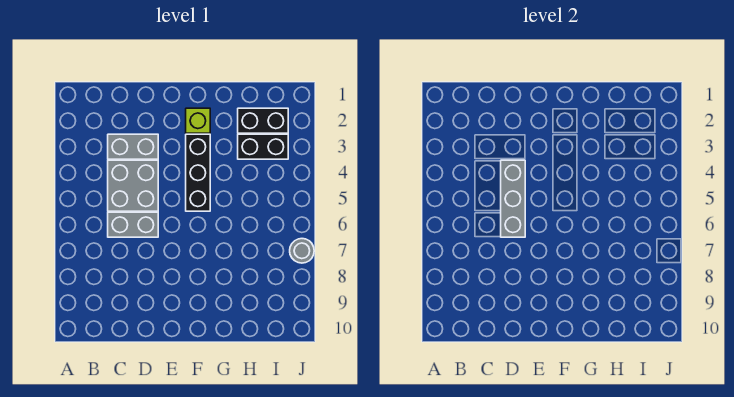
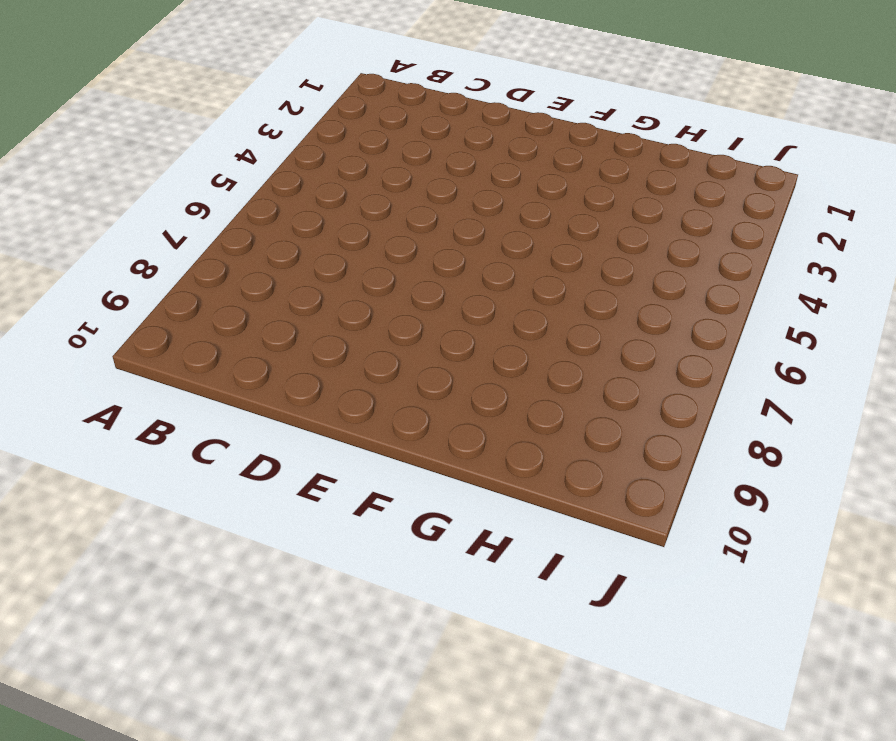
none -> grey brick C3:D3 level 1
none -> grey brick C4:D5 level 1

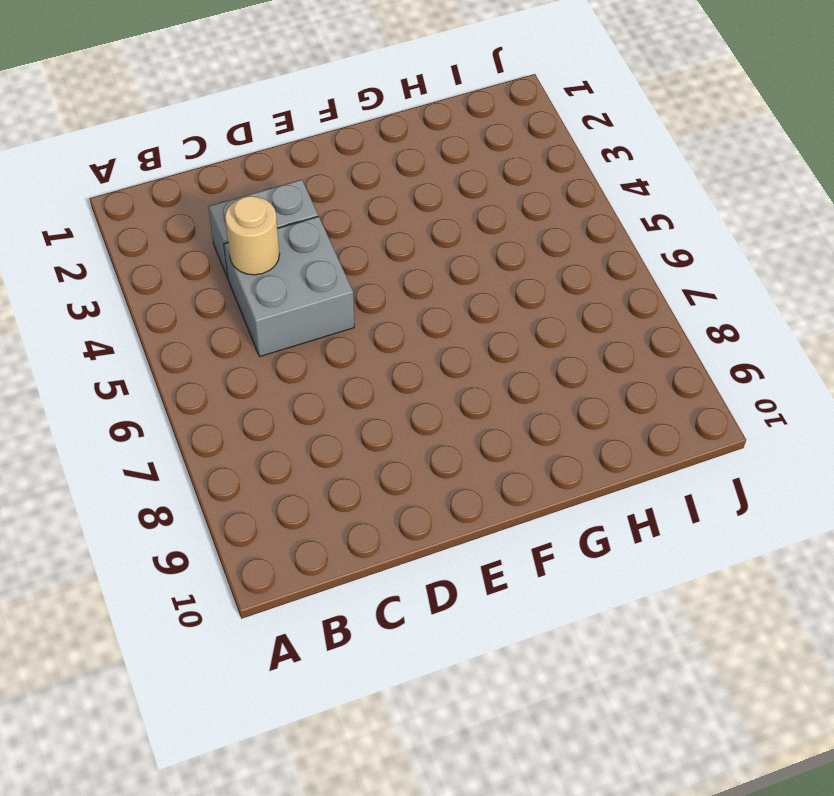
tan round brick C4 level 2 -> none
none -> grey brick C6:D6 level 1
none -> lime brick F2 level 1

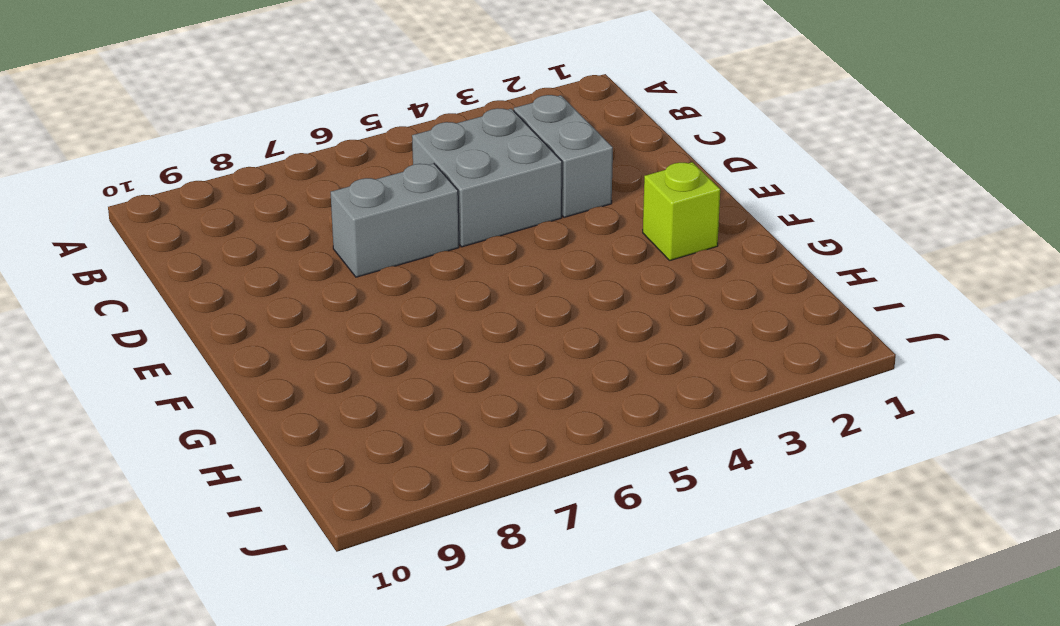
grey brick D6:D7 level 1 -> grey brick C6:D6 level 1
none -> black brick F3:F5 level 1
none -> black brick H2:I2 level 1

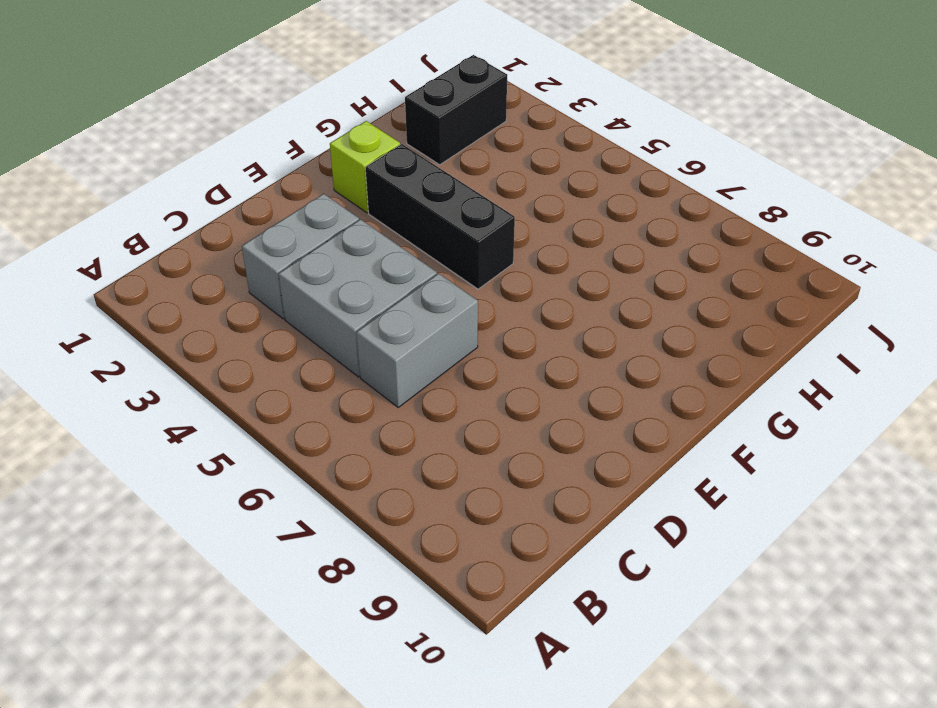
none -> black brick H3:I3 level 1
none -> grey round brick J7 level 1

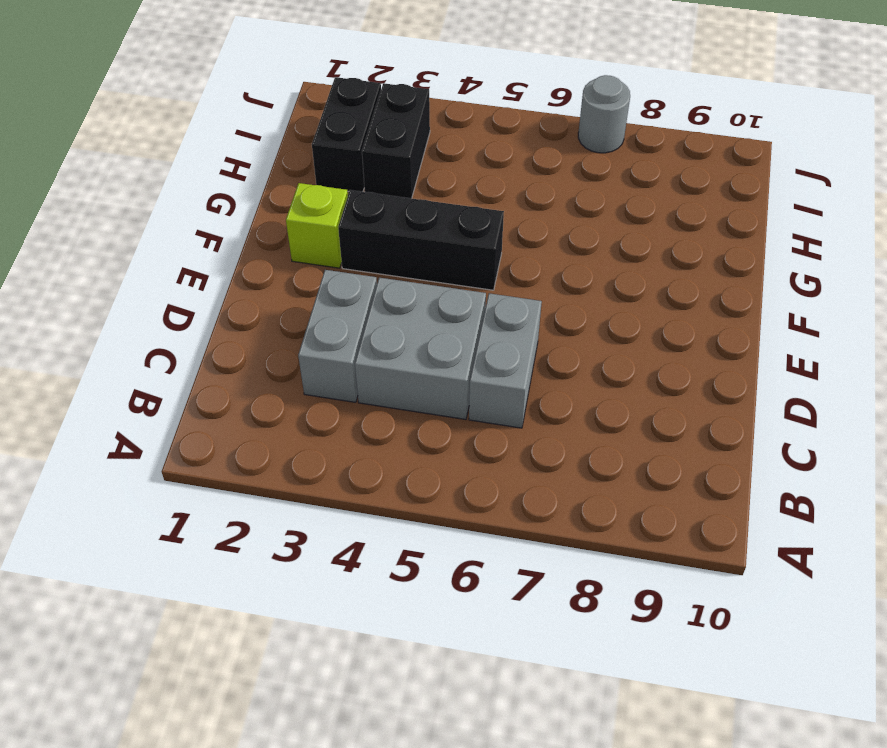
none -> grey brick D4:D6 level 2

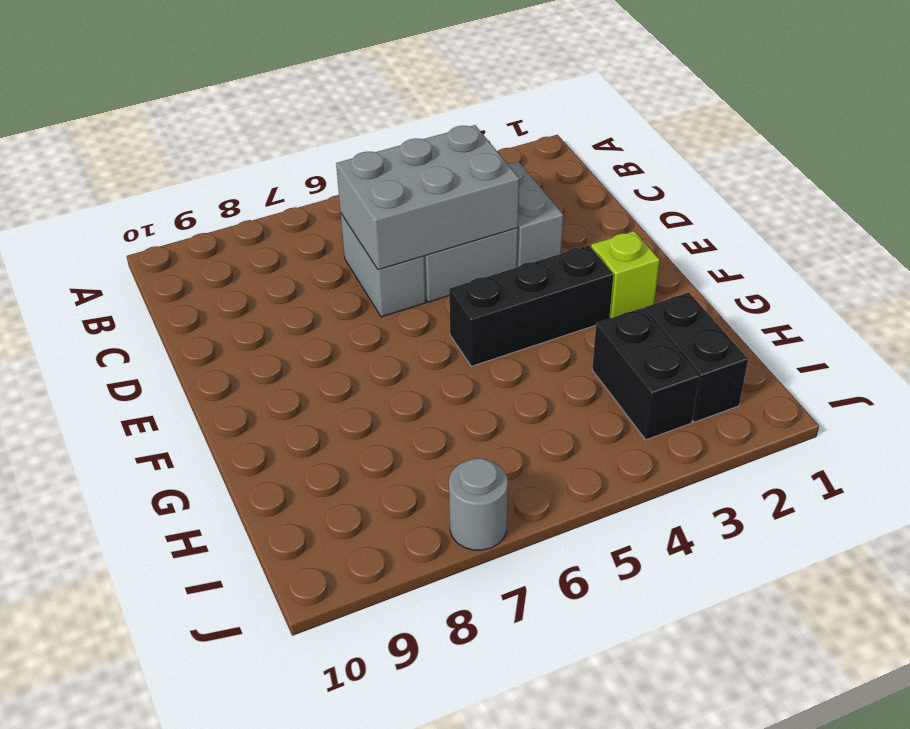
grey brick C4:D6 level 2 -> grey brick D4:D6 level 2

